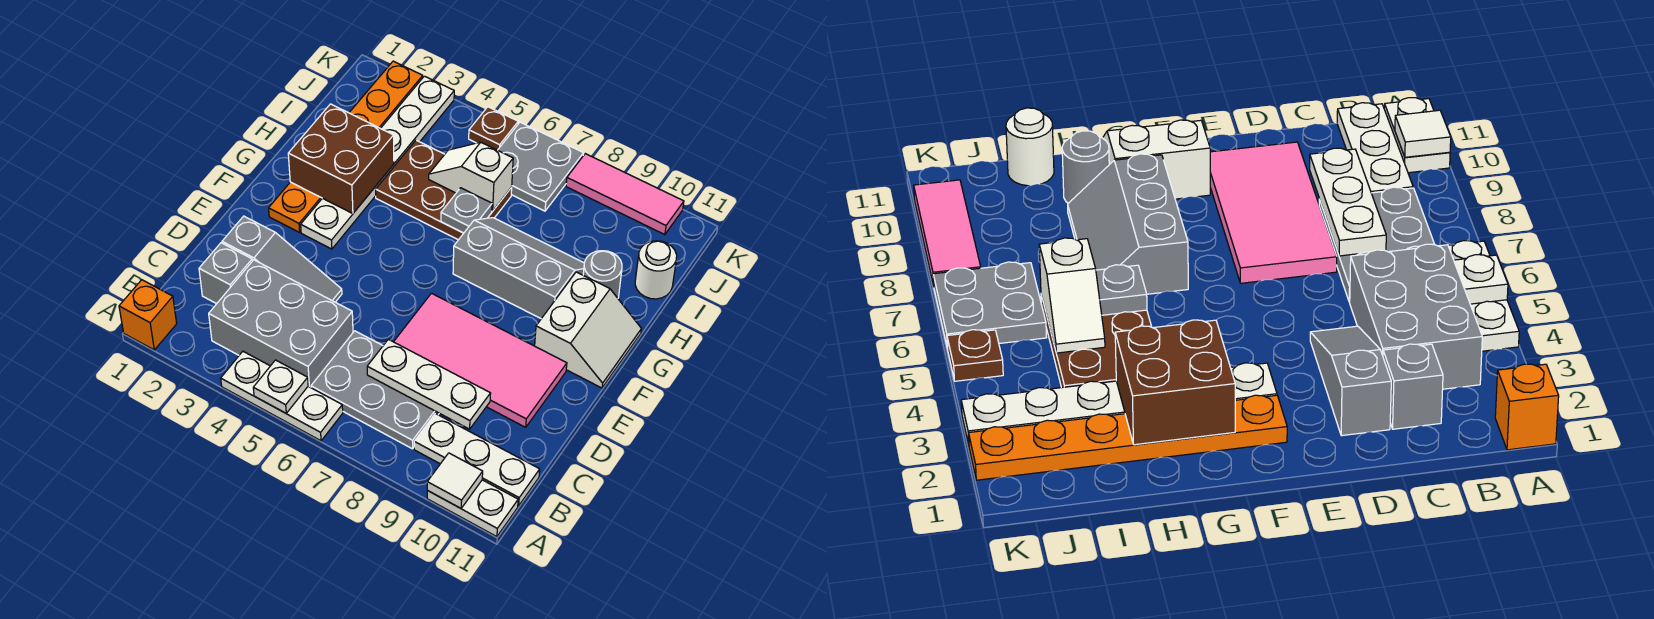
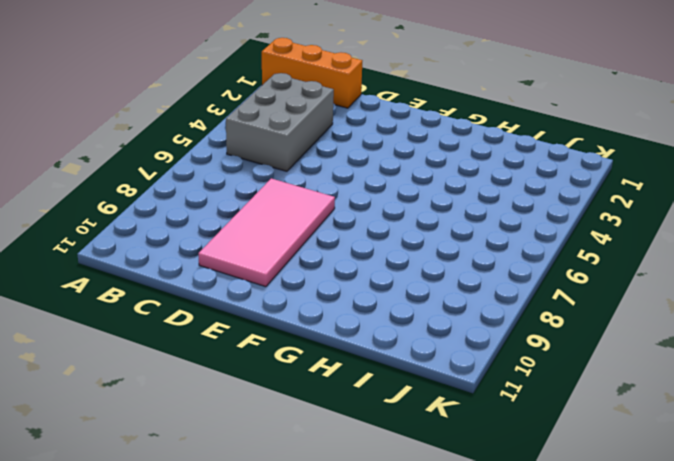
orange brick A1:C1 level 1 -> orange brick A1 level 1
none -> white plate A4:A6 level 1
none -> white plate A10:A11 level 1
none -> grey plate B6:C8 level 1

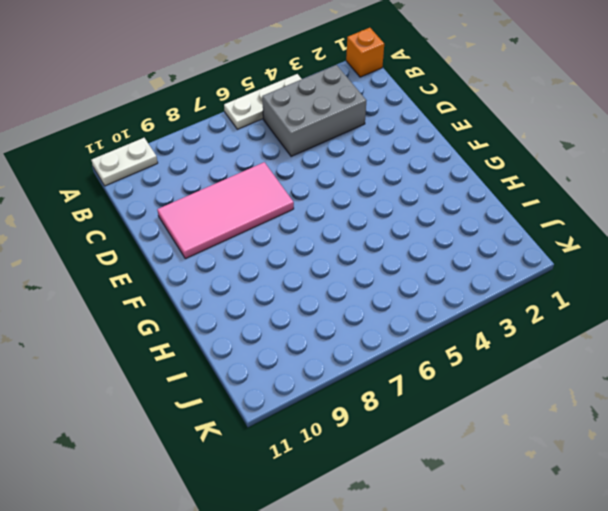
none -> grey plate B6:C8 level 1
none -> white plate B9:B11 level 1
none -> grey brick C2 level 1

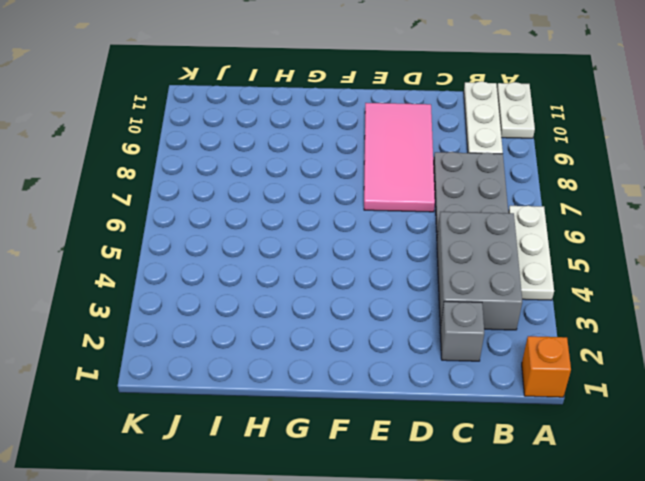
none -> grey slope D2:D4 level 1 top 2
none -> orange plate F2:K2 level 1
none -> white plate F3:K3 level 1

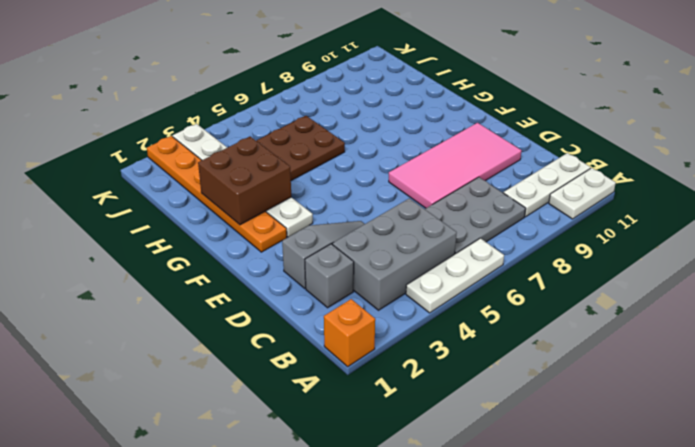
none -> white slope F10:G11 level 1 top 10
none -> grey slope G7:H9 level 1 top G
none -> grey round brick H10 level 1

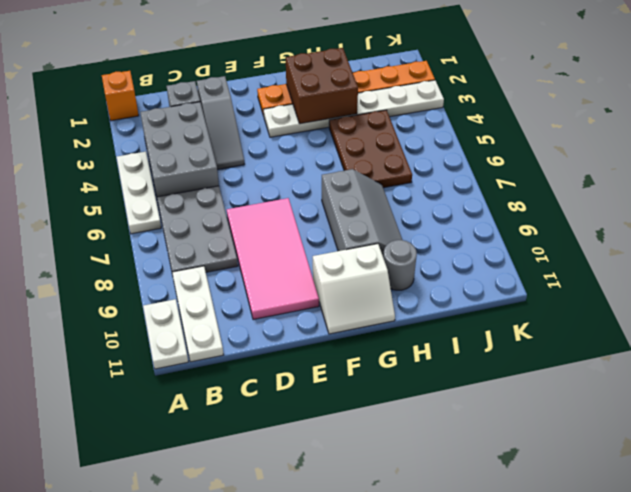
none -> white round brick I11 level 1
none -> grey plate J6:K7 level 1
none -> brown plate K5 level 1

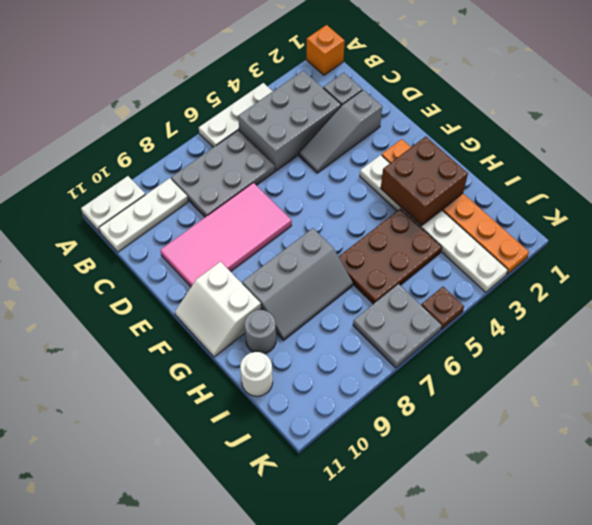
none -> pink tile K8:K10 level 1
none -> white plate A5 level 2
none -> white tile A10 level 2

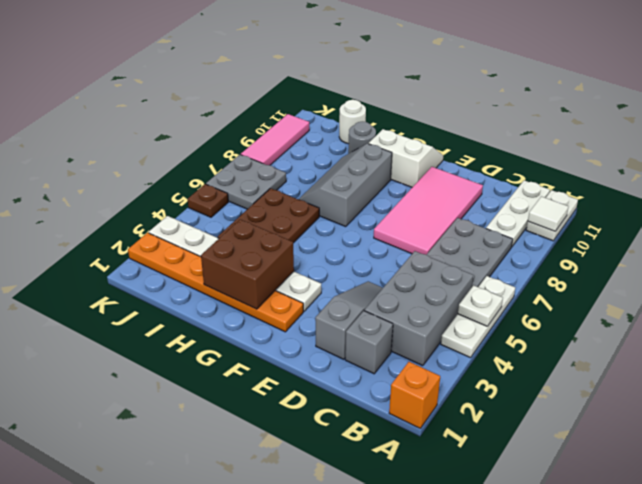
none -> white plate C7:C9 level 2
none -> grey plate H6 level 2
none -> white slope I5:I6 level 2 top 6

